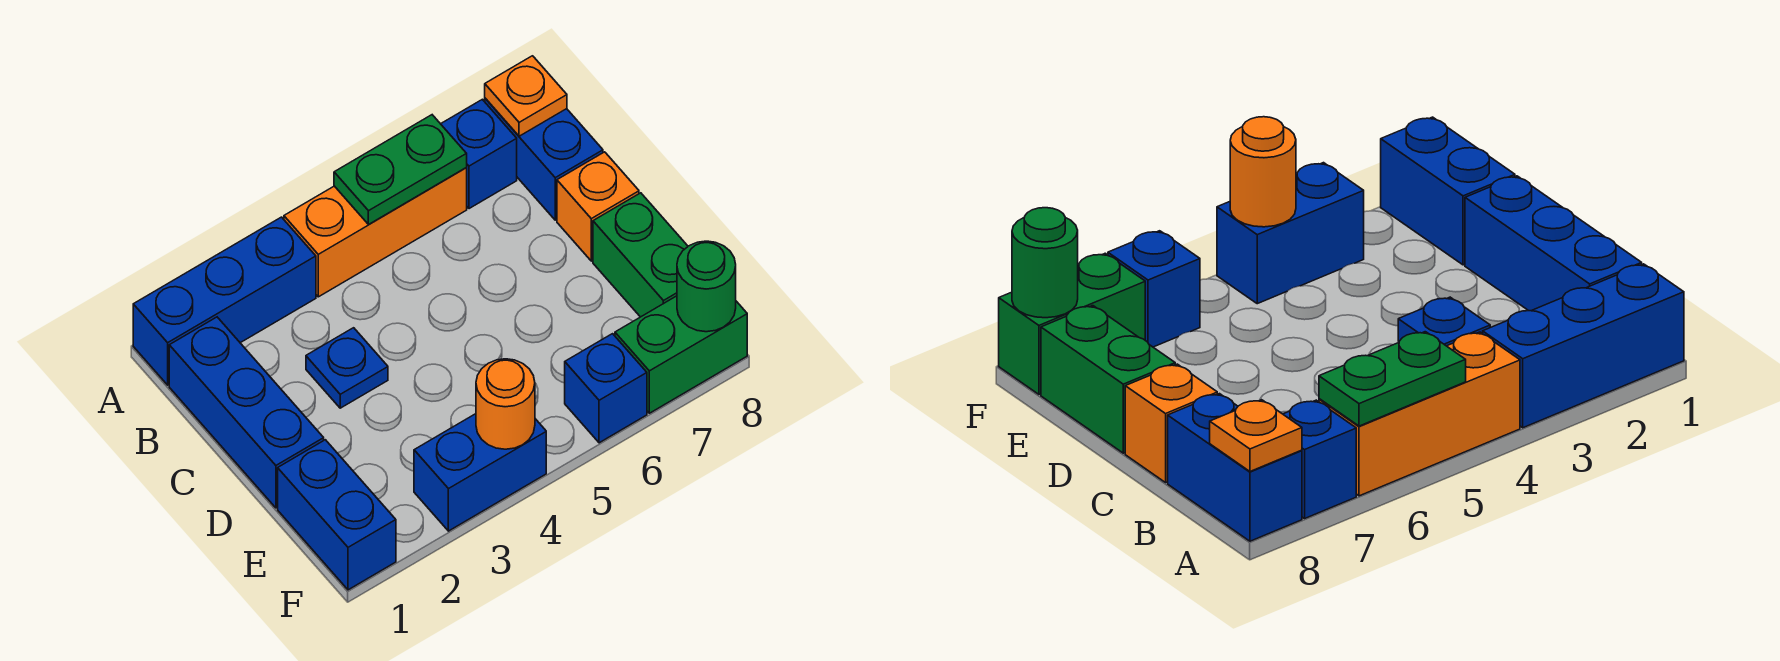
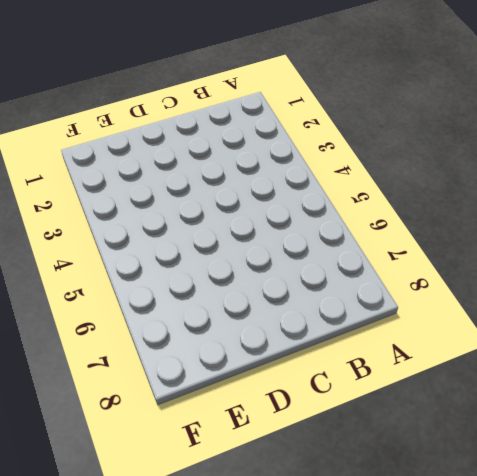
none -> blue brick A1:A3 level 1
none -> orange brick A4:A6 level 1
none -> blue brick A7 level 1

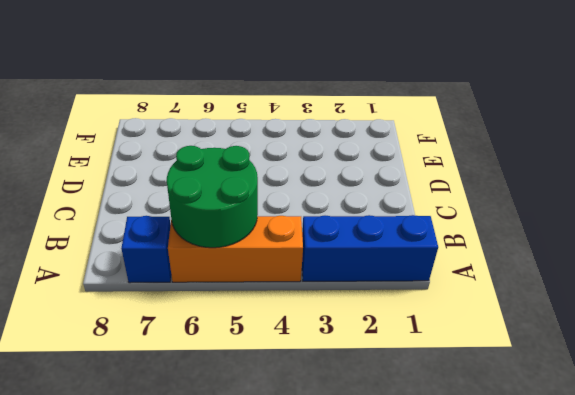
green round brick A5:B6 level 2 -> green plate A5:A6 level 2
none -> blue brick A8:B8 level 1
none -> blue brick B1:D1 level 1
none -> blue plate C3 level 1

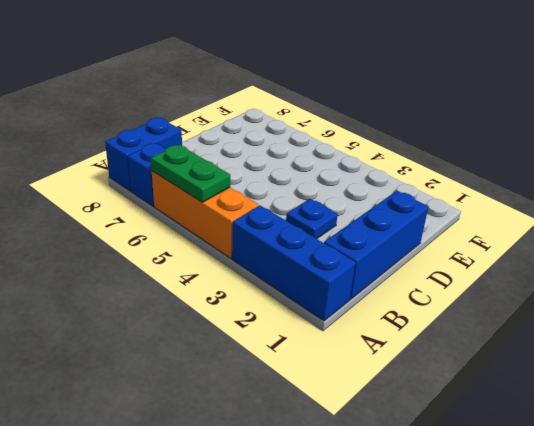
none -> orange brick C8 level 1
none -> green brick D8:E8 level 1
none -> blue brick E1:F1 level 1

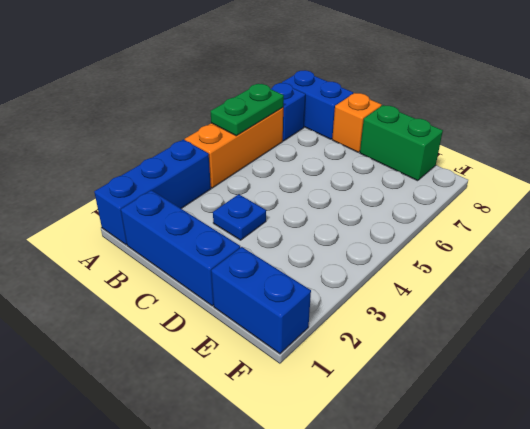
none -> blue brick F3:F4 level 1
none -> blue brick F6 level 1
none -> green brick F7:F8 level 1

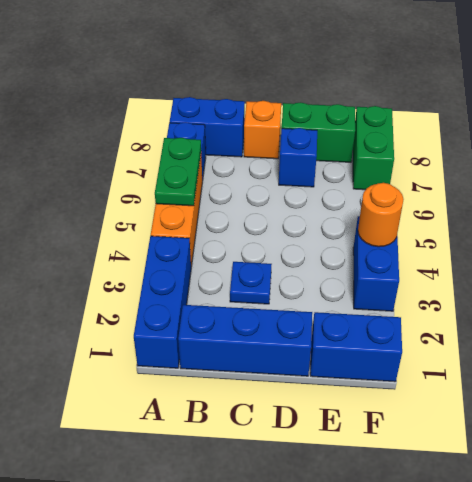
blue brick D7 level 1 -> blue brick F6 level 1
none -> orange plate A8 level 2
none -> green round brick F8 level 2

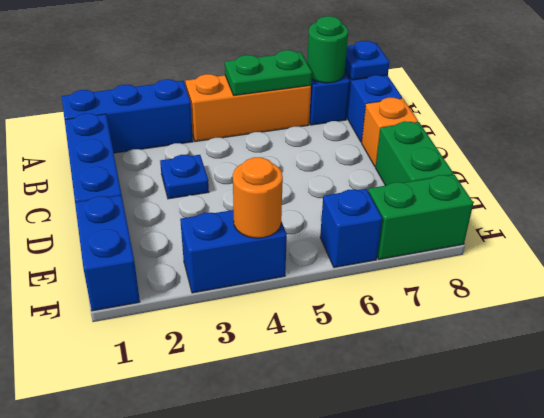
green round brick A7 level 2 -> green round brick F8 level 2
blue plate A8 level 2 -> orange plate A8 level 2

